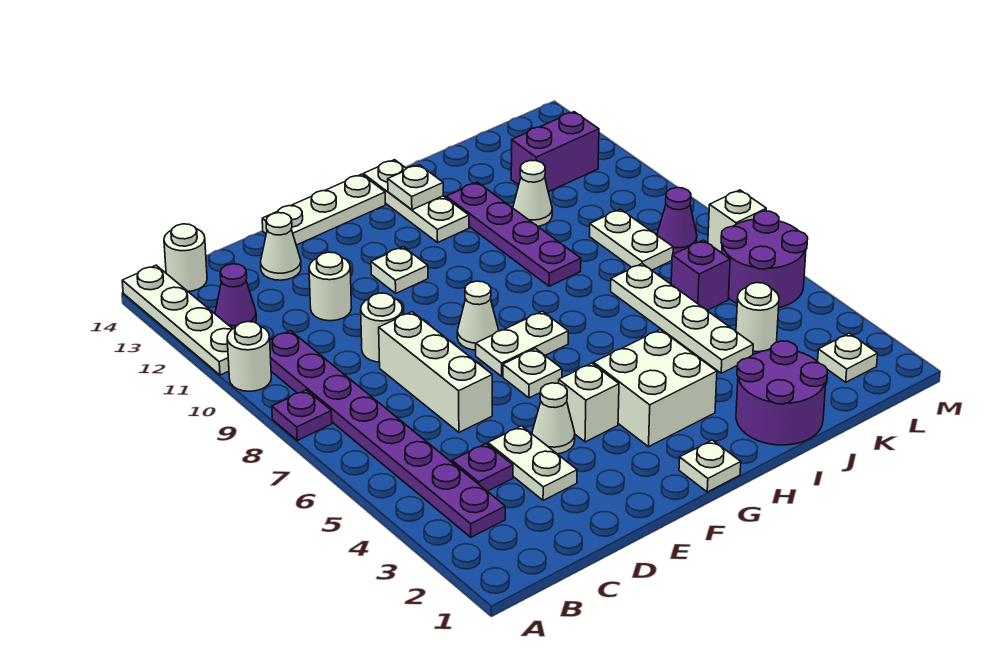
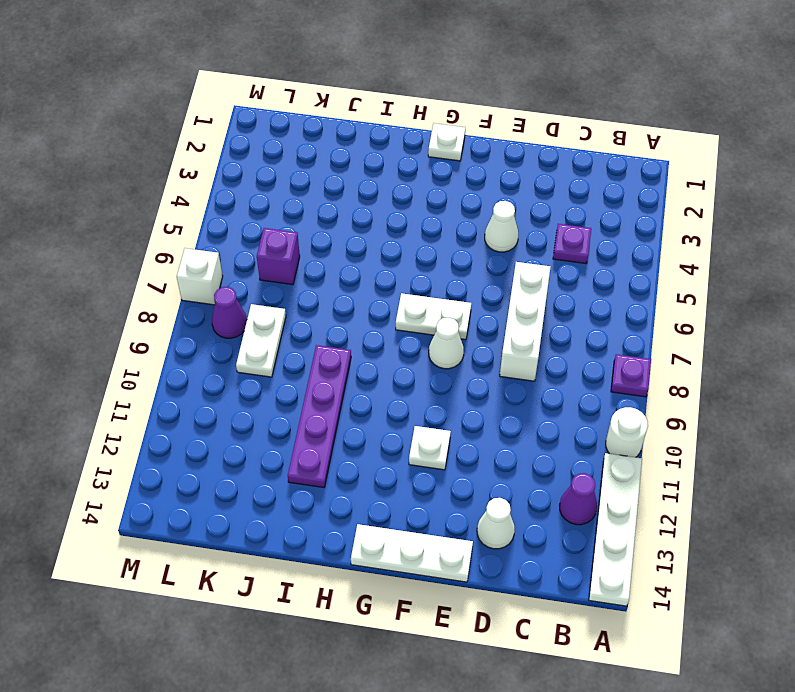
none -> purple plate B3:B10 level 1
none -> white round brick B14 level 1
none -> white plate D3:D4 level 1
none -> white round brick D9 level 1

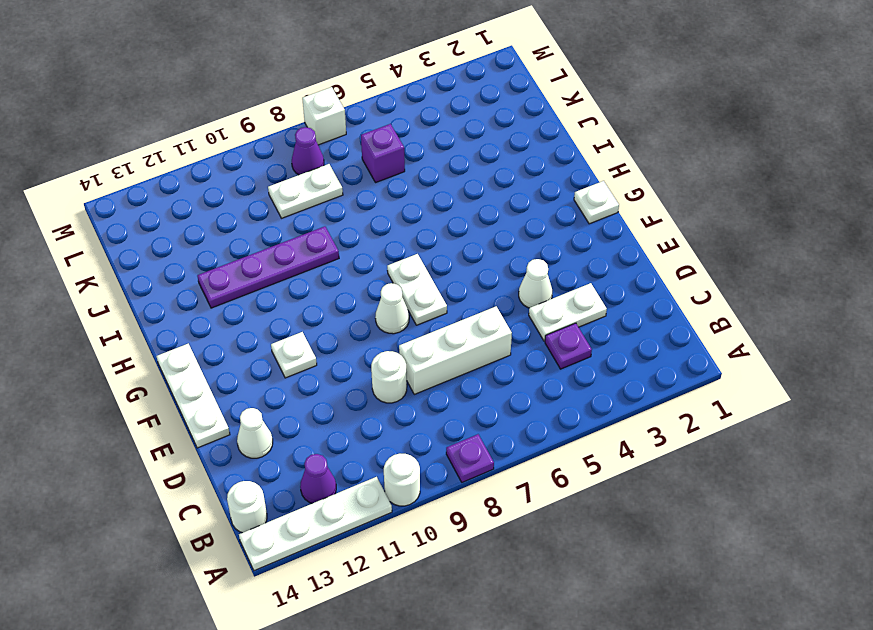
none -> purple plate B3:B10 level 1
none -> white round brick D11 level 1
none -> white brick F4 level 1
none -> white plate F6 level 1

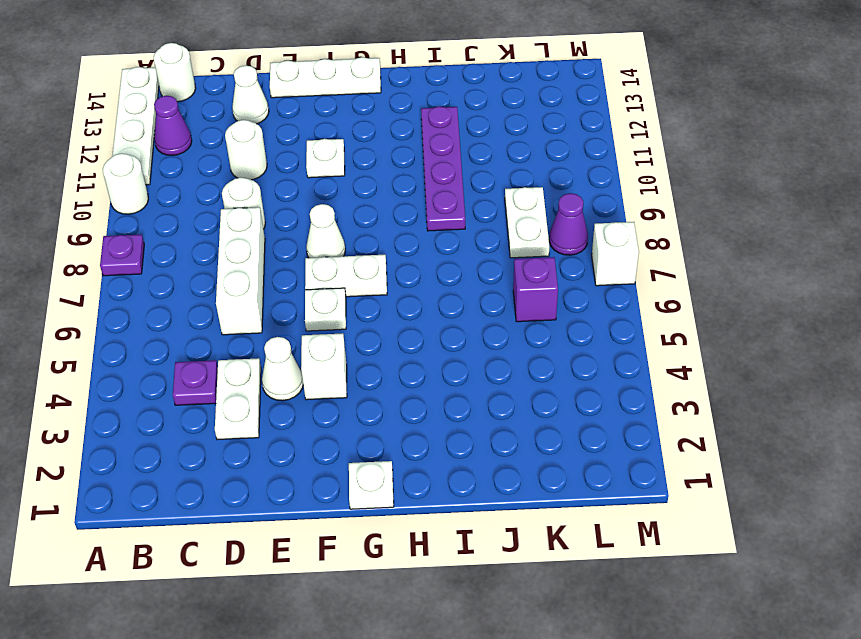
none -> purple plate B3:B10 level 1
none -> white brick G3:H4 level 1
none -> white plate H12:H14 level 1
none -> purple round brick I1:J2 level 1

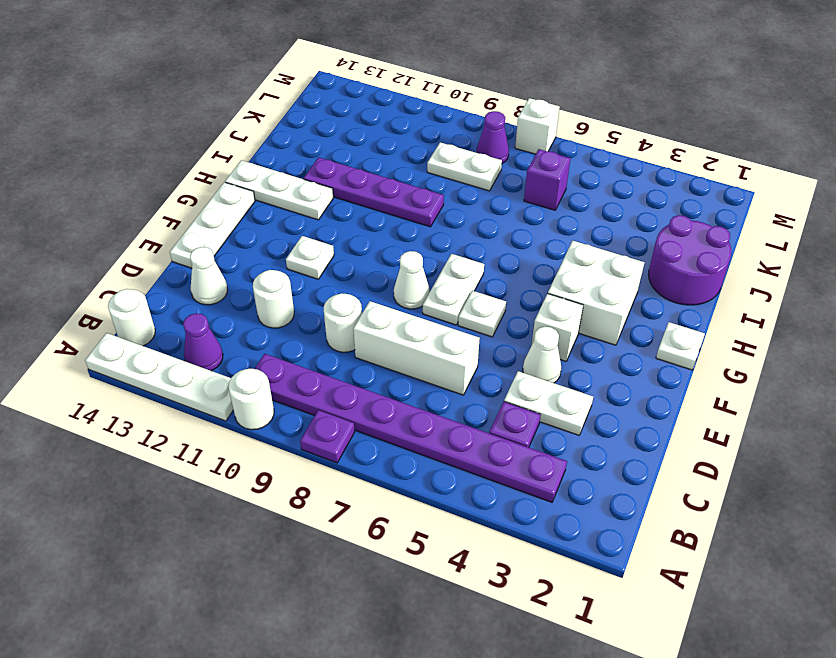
none -> white plate J4:J7 level 1
none -> white cone J11 level 1
none -> white round brick K4 level 1
none -> purple brick K12:L12 level 1

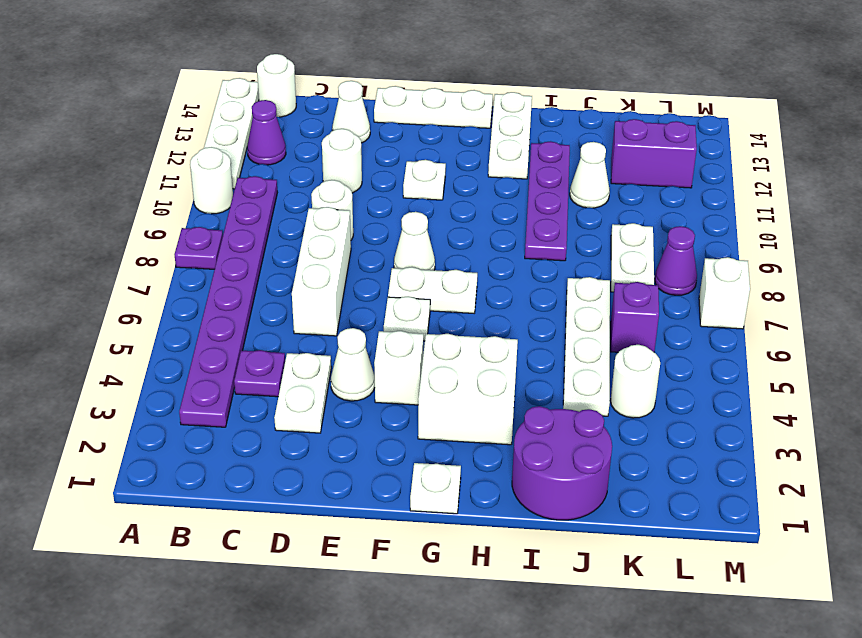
none -> white plate L2 level 1
none -> purple round brick L5:M6 level 1
none -> white plate H13 level 2

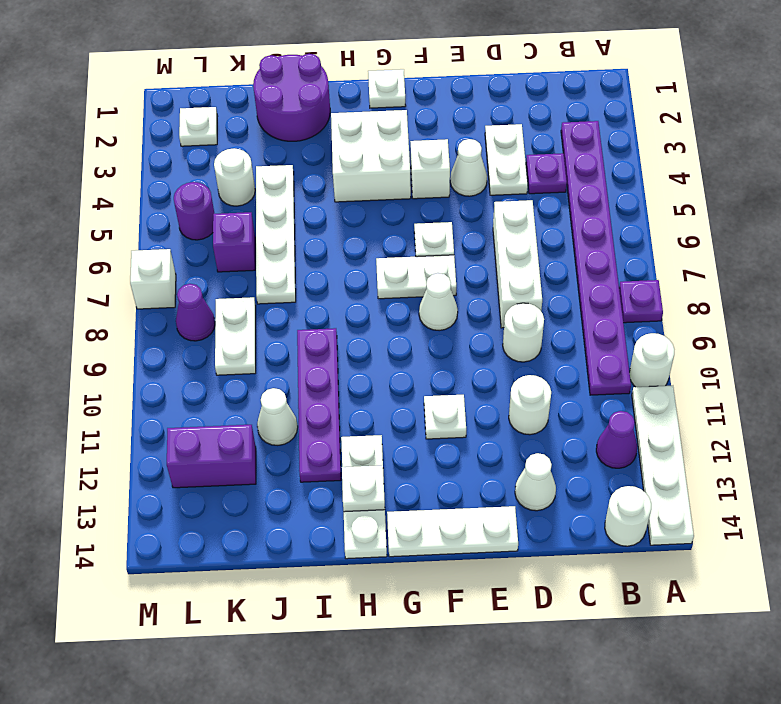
purple round brick L5 level 1 -> purple round brick L5:M6 level 1

